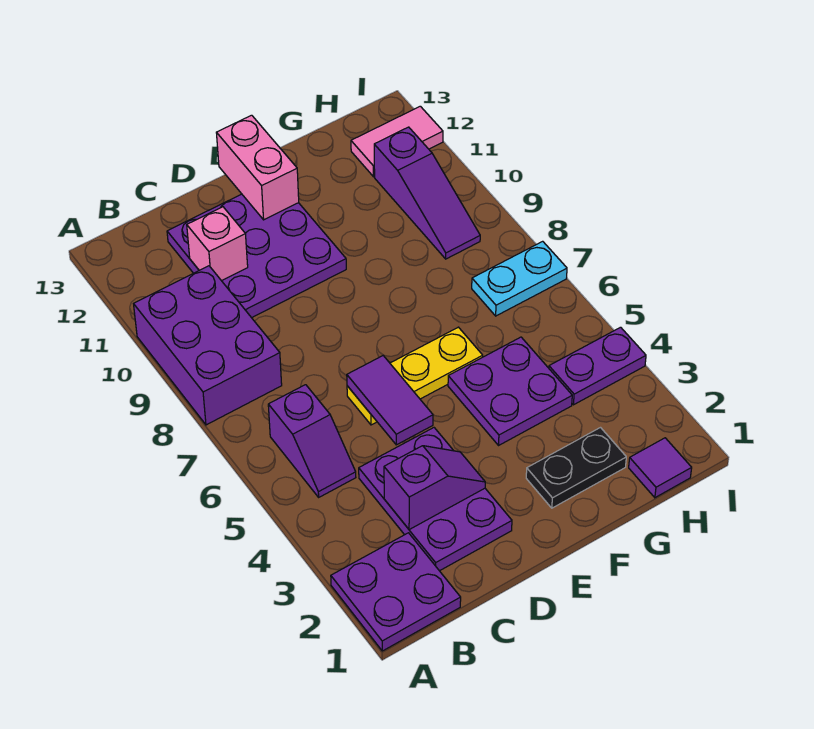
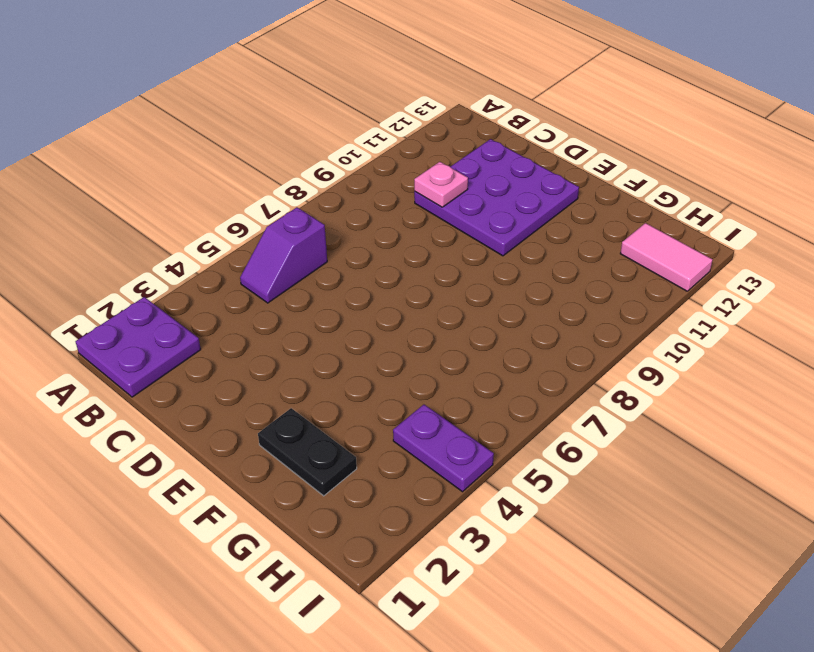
pink plate C10 level 2 -> none
none -> purple brick A8:B10 level 1
none -> purple plate C2:D4 level 1
none -> yellow plate D6:F6 level 1

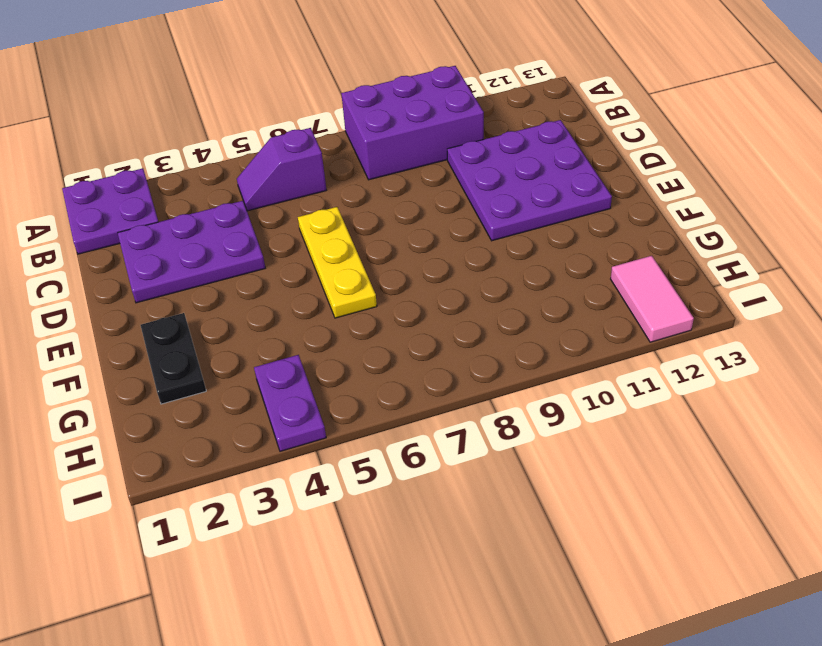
none -> purple plate F4:G5 level 1
none -> purple tile H1 level 1
none -> cyan plate H7:I7 level 1

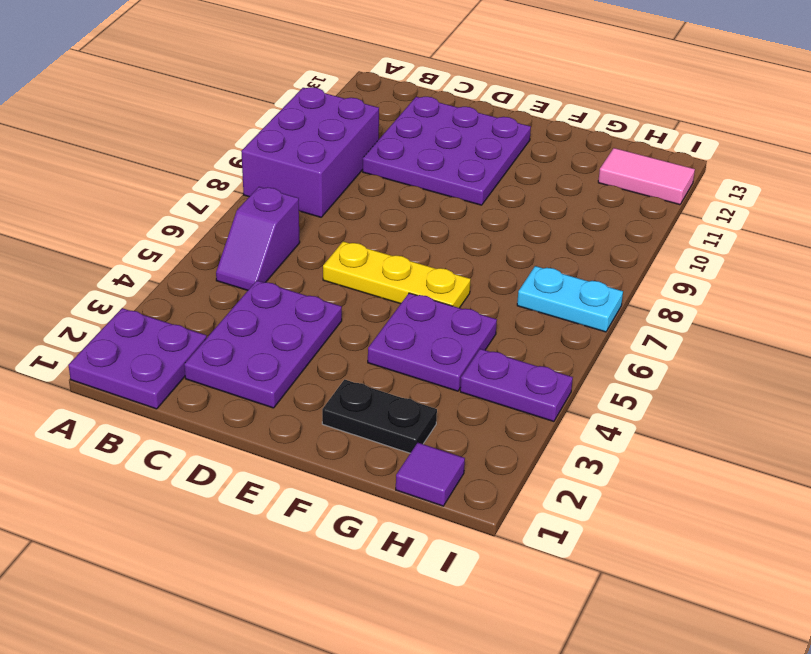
none -> purple slope H9:H11 level 1 top 11
none -> purple slope C3:D3 level 2 top C
none -> pink brick C11 level 2

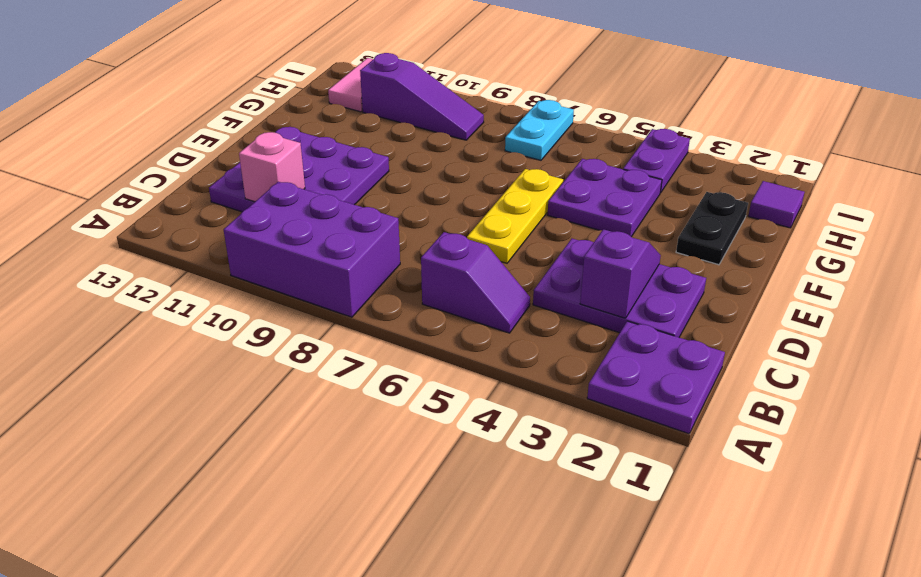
none -> purple tile D5:D6 level 2
none -> pink brick E12:E13 level 2

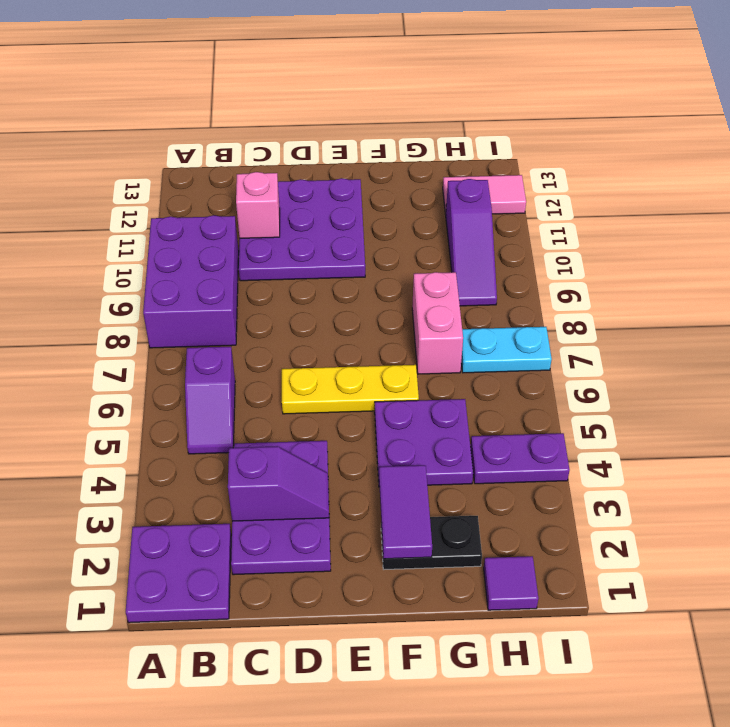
purple tile F2:F3 level 2 -> purple tile D5:D6 level 2
pink brick G7:G8 level 1 -> pink brick E12:E13 level 2

